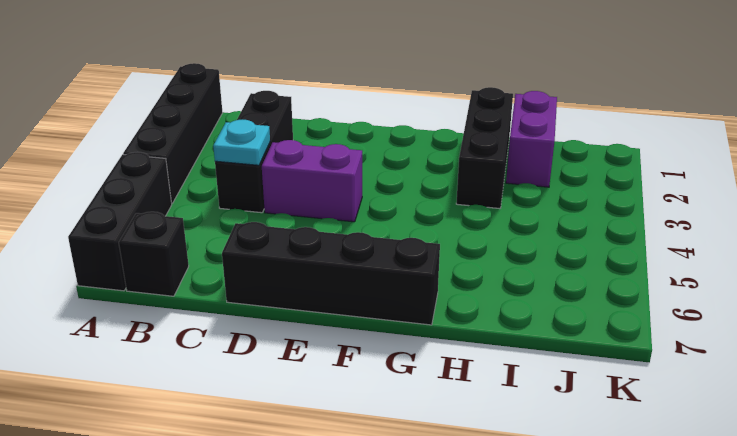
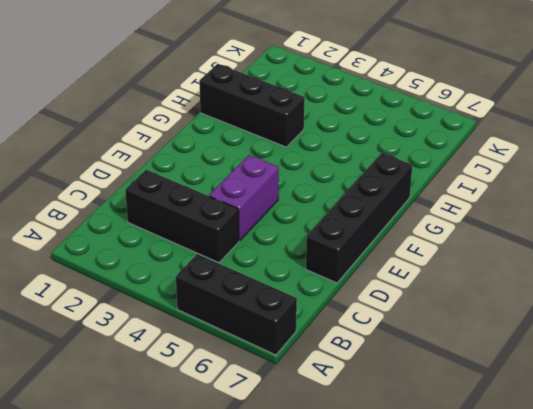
none -> black brick A1:A4 level 1
none -> black brick B7 level 1

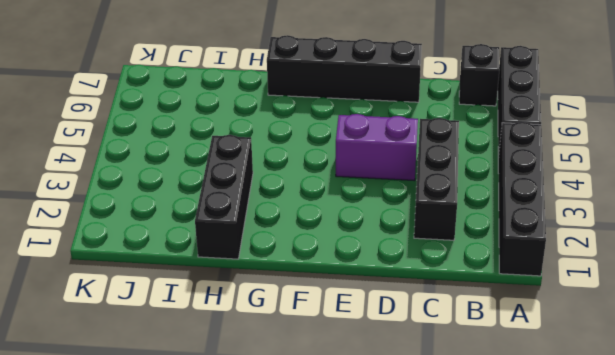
none -> purple brick I1:I2 level 1
none -> cyan plate C4 level 2

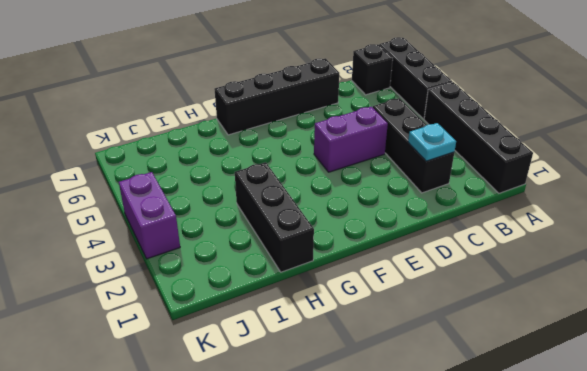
cyan plate C2 level 2 -> cyan plate C4 level 2
purple brick K3:K4 level 1 -> purple brick I1:I2 level 1

